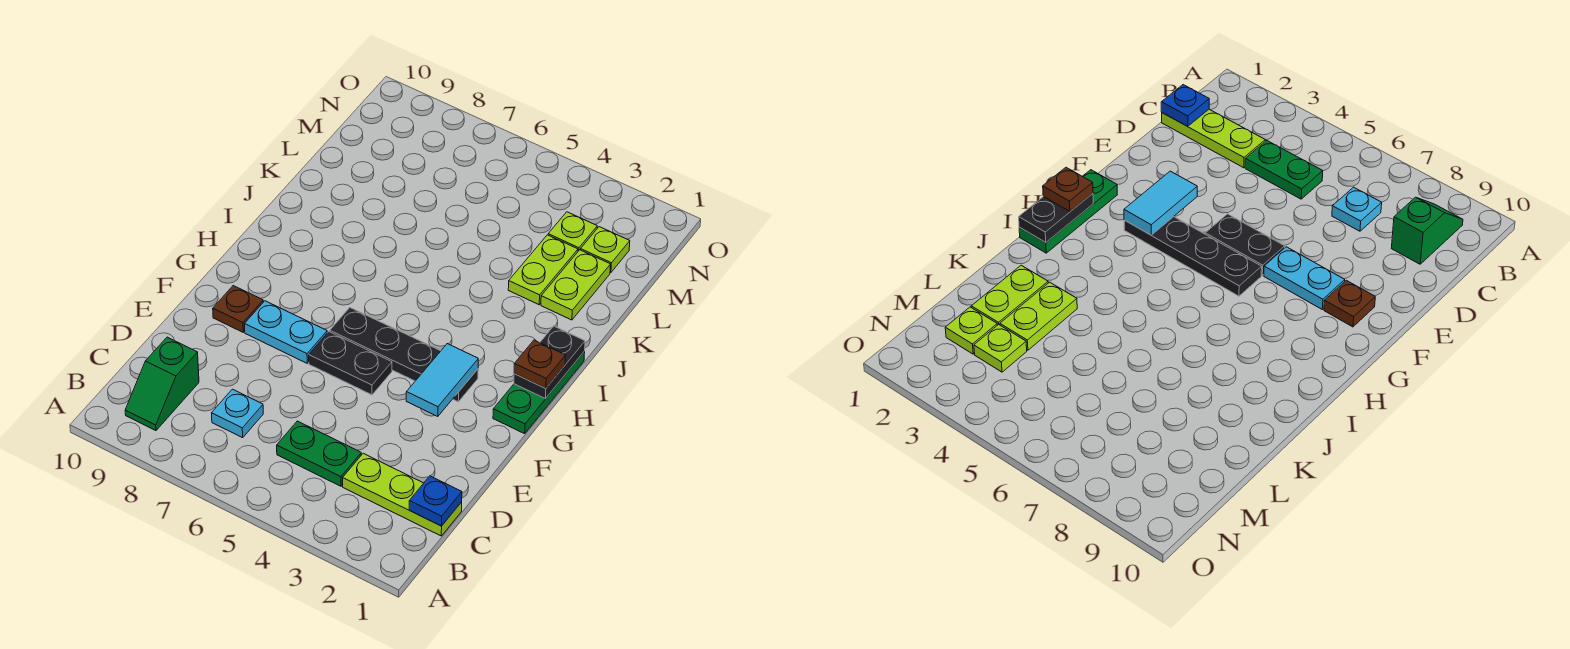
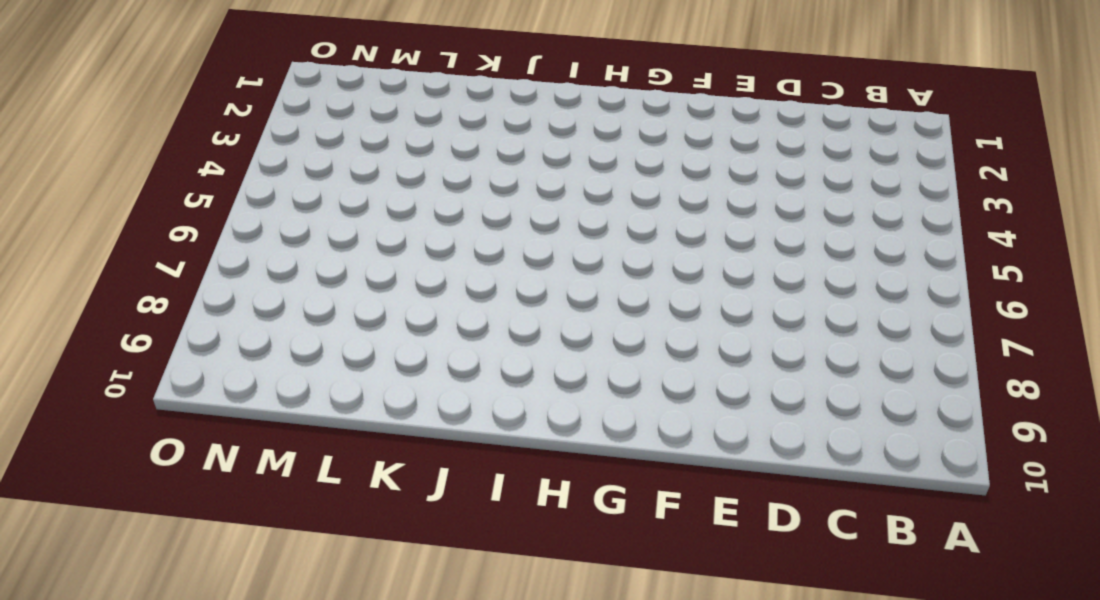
none -> green slope B9:C9 level 1 top C
none -> lime plate C1:C3 level 1
none -> green plate C4:C5 level 1

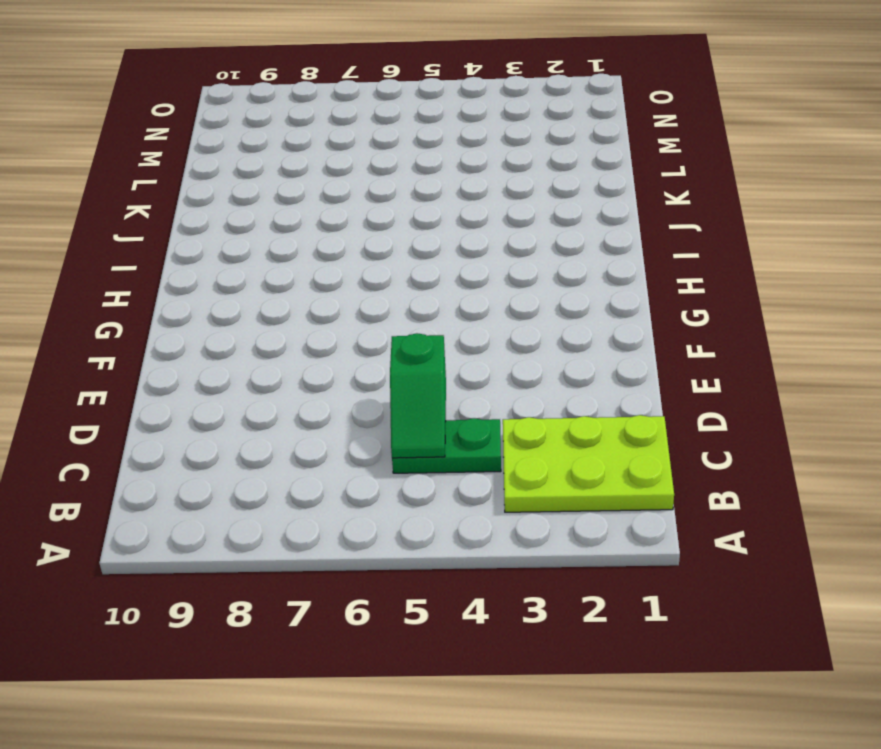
lime plate B1:C3 level 1 -> lime plate C1:C3 level 1
green slope C5:D5 level 2 top D -> green slope B9:C9 level 1 top C
none -> cyan plate C7 level 1
none -> black plate F5:F6 level 1
none -> cyan plate F7:F8 level 1

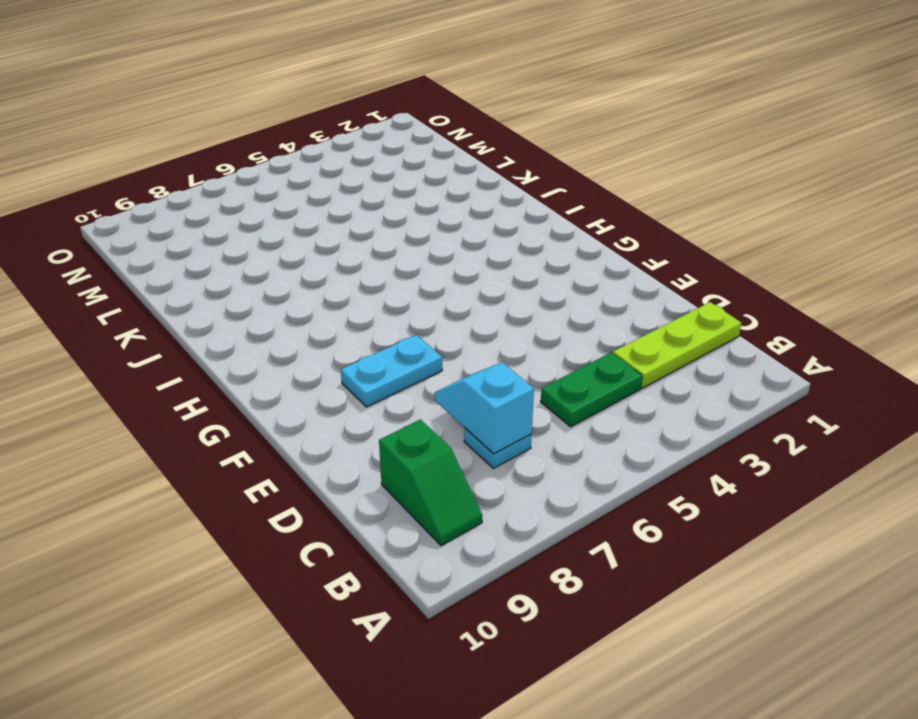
cyan slope C7:D7 level 2 top C -> none
none -> black plate F5:F6 level 1
none -> brown plate F9 level 1
none -> green plate G1:I1 level 1

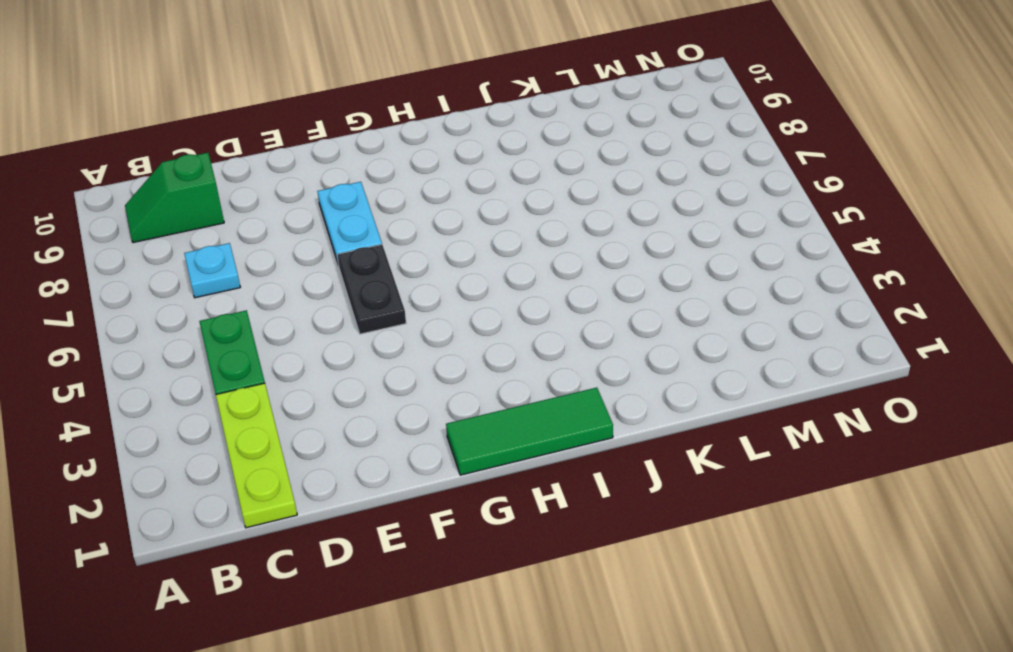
green tile G1:I1 level 1 -> green plate G1:I1 level 1
none -> brown plate F9 level 1
none -> black plate G3:G6 level 1
none -> lime plate K2:L2 level 1

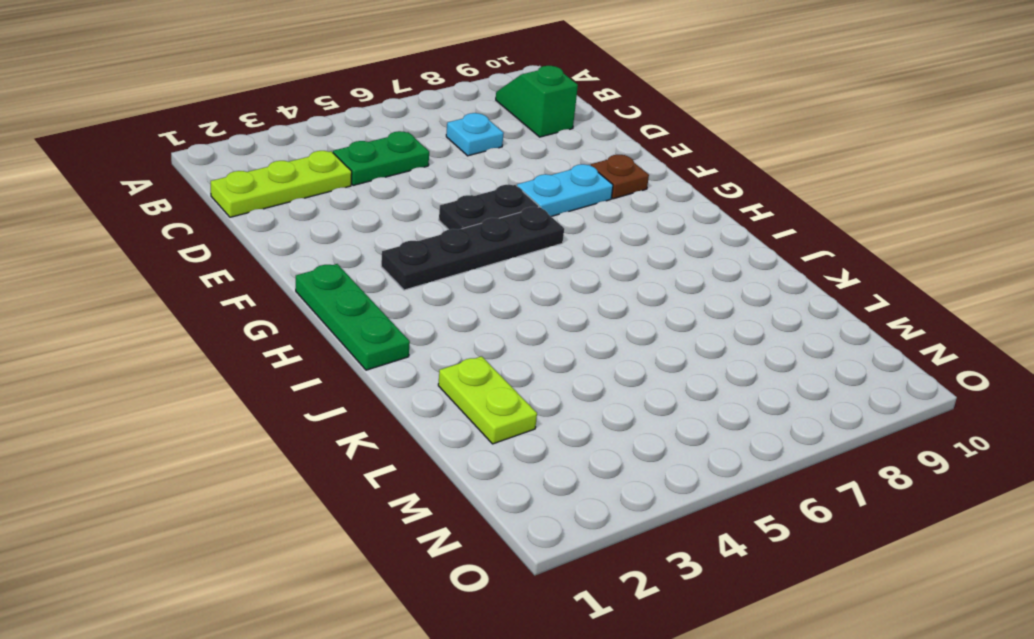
none -> lime plate K3:L3 level 1
none -> lime plate M2 level 1
none -> lime plate M3 level 1

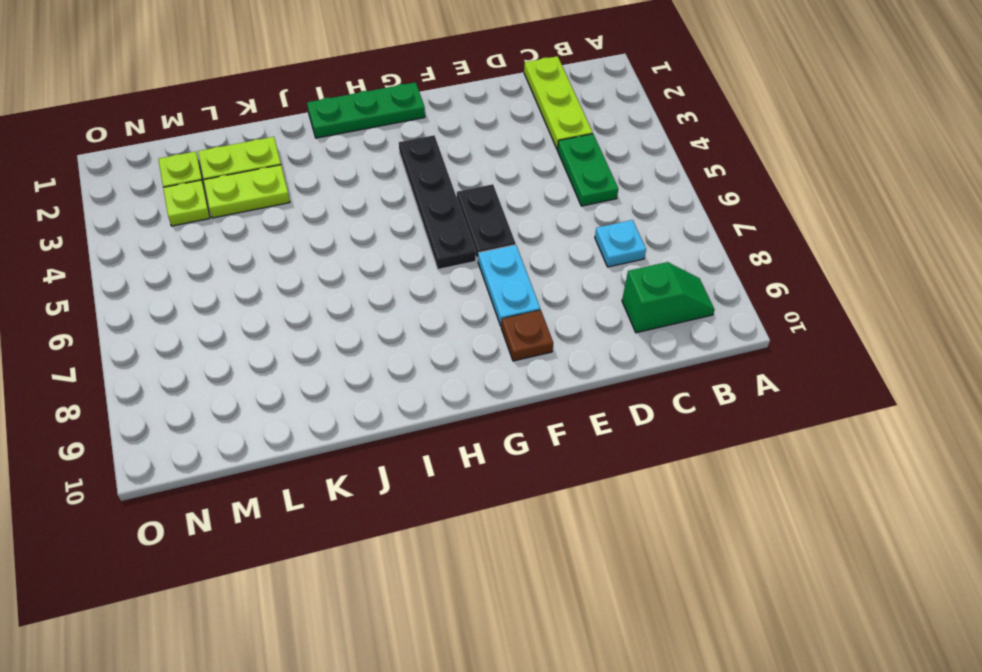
none -> blue plate C1 level 2
none -> cyan tile F3:G3 level 2
none -> black plate H1:I1 level 2

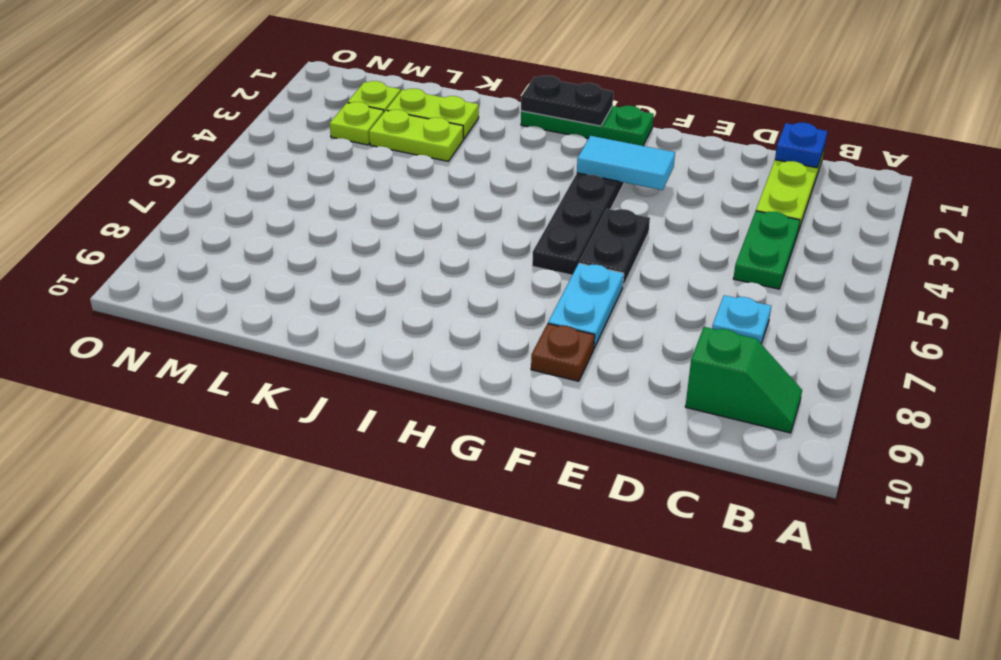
none -> brown plate H1 level 3

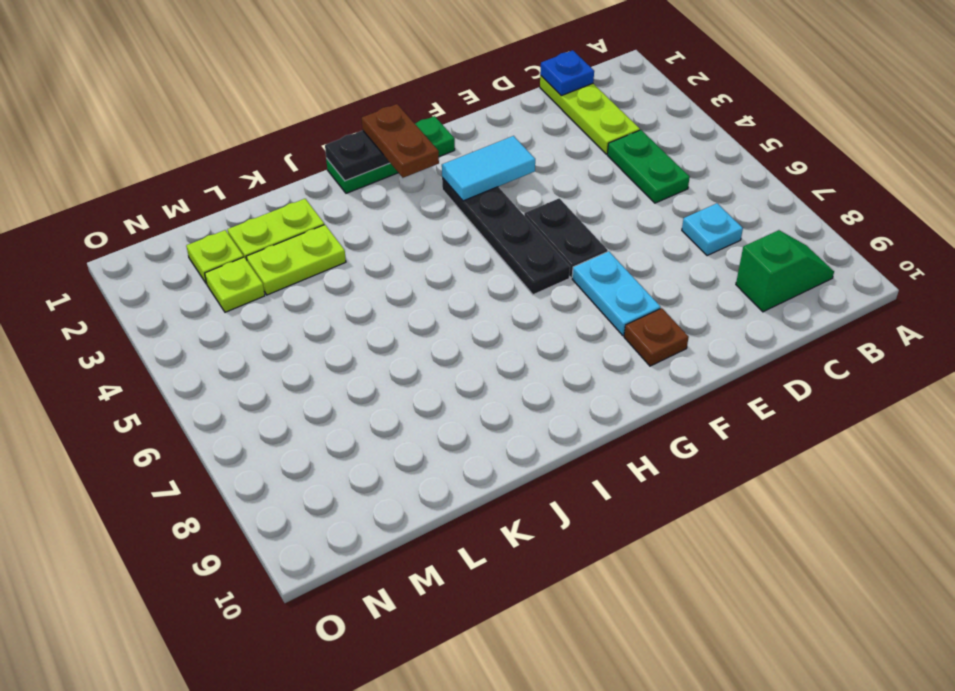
brown plate H1:H2 level 3 -> brown plate H1 level 3

